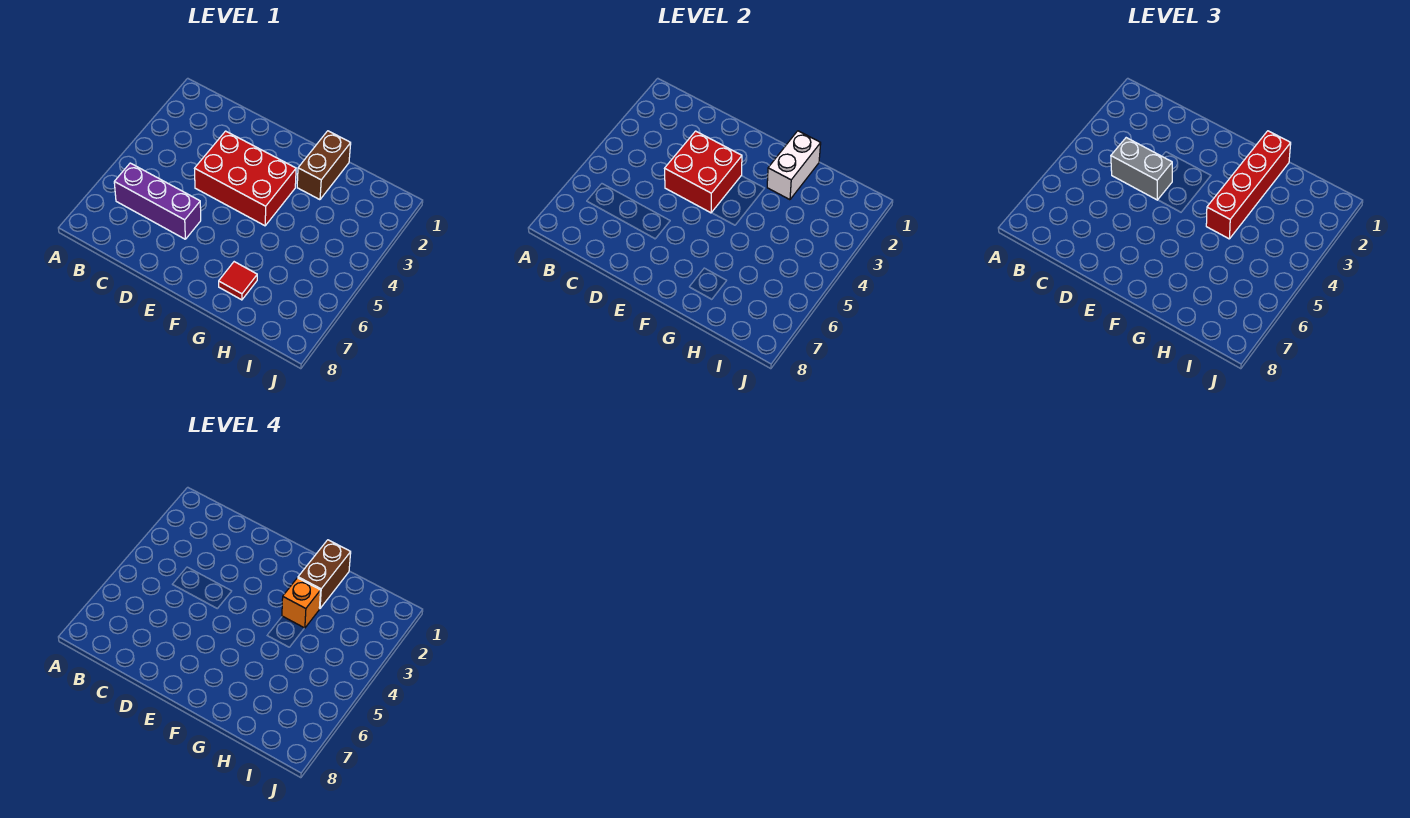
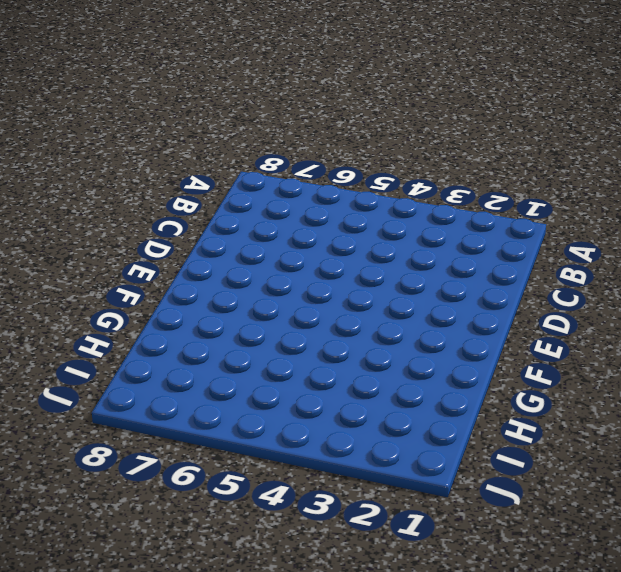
none -> purple brick B6:D6 level 1
none -> red brick D3:F4 level 1

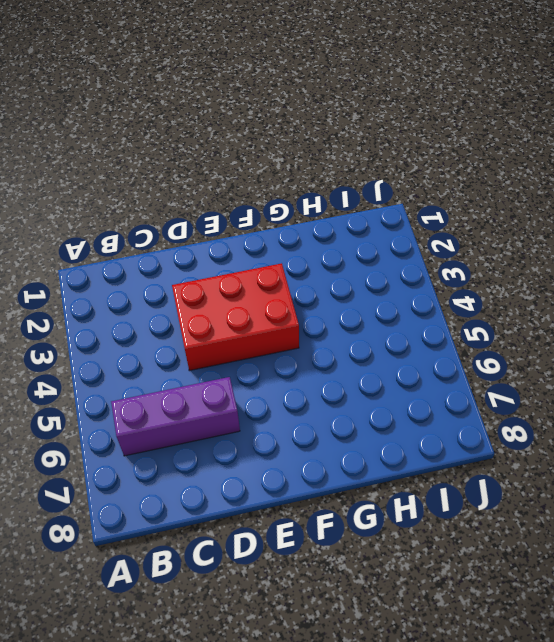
none -> brown brick G1:G2 level 1
none -> red tile G7 level 1

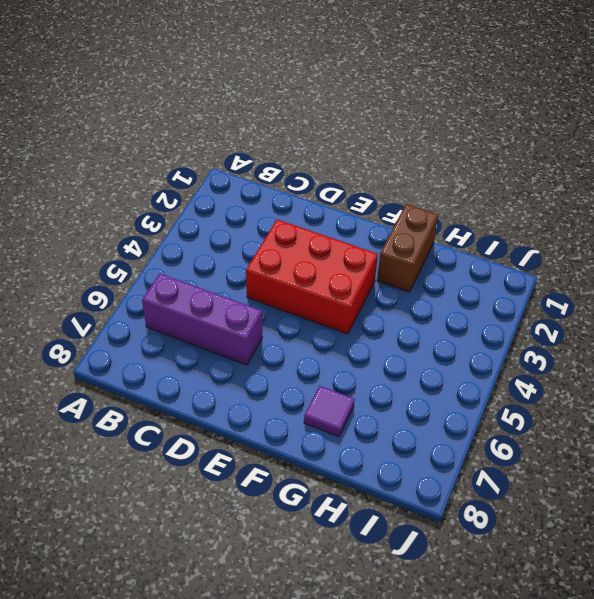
purple tile G7 level 1 -> red tile G7 level 1
none -> red brick D3:E4 level 2
none -> white brick G1:G2 level 2

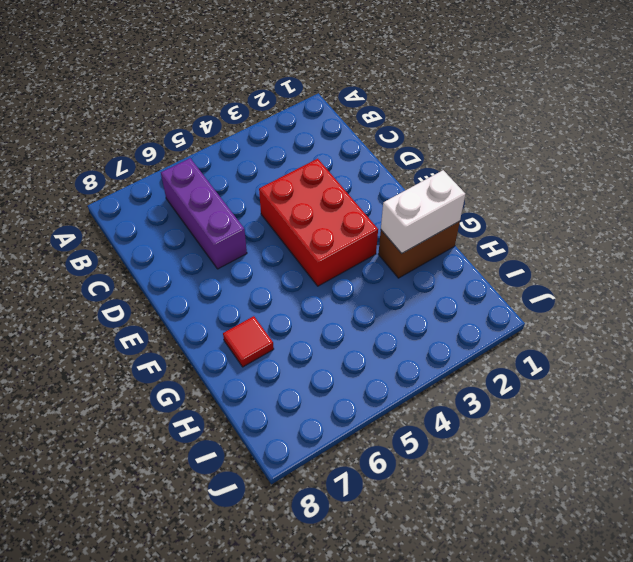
none -> red brick D3:E4 level 2
none -> grey brick C4:D4 level 3

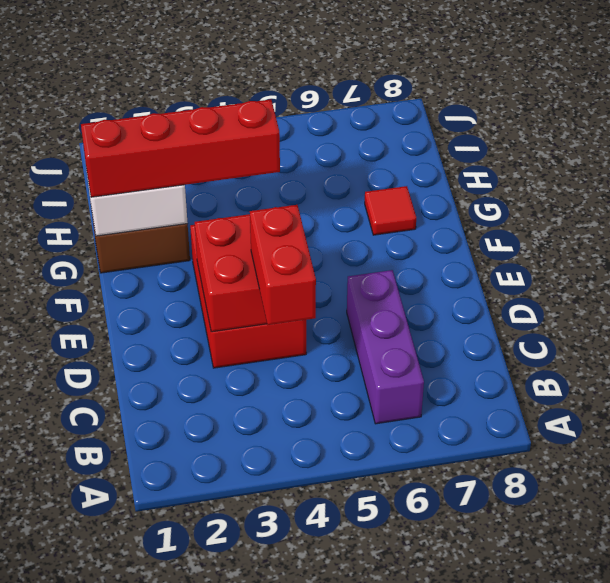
red brick C4:D4 level 3 -> grey brick C4:D4 level 3
none -> brown brick G1:G2 level 4
none -> orange brick G3 level 4

